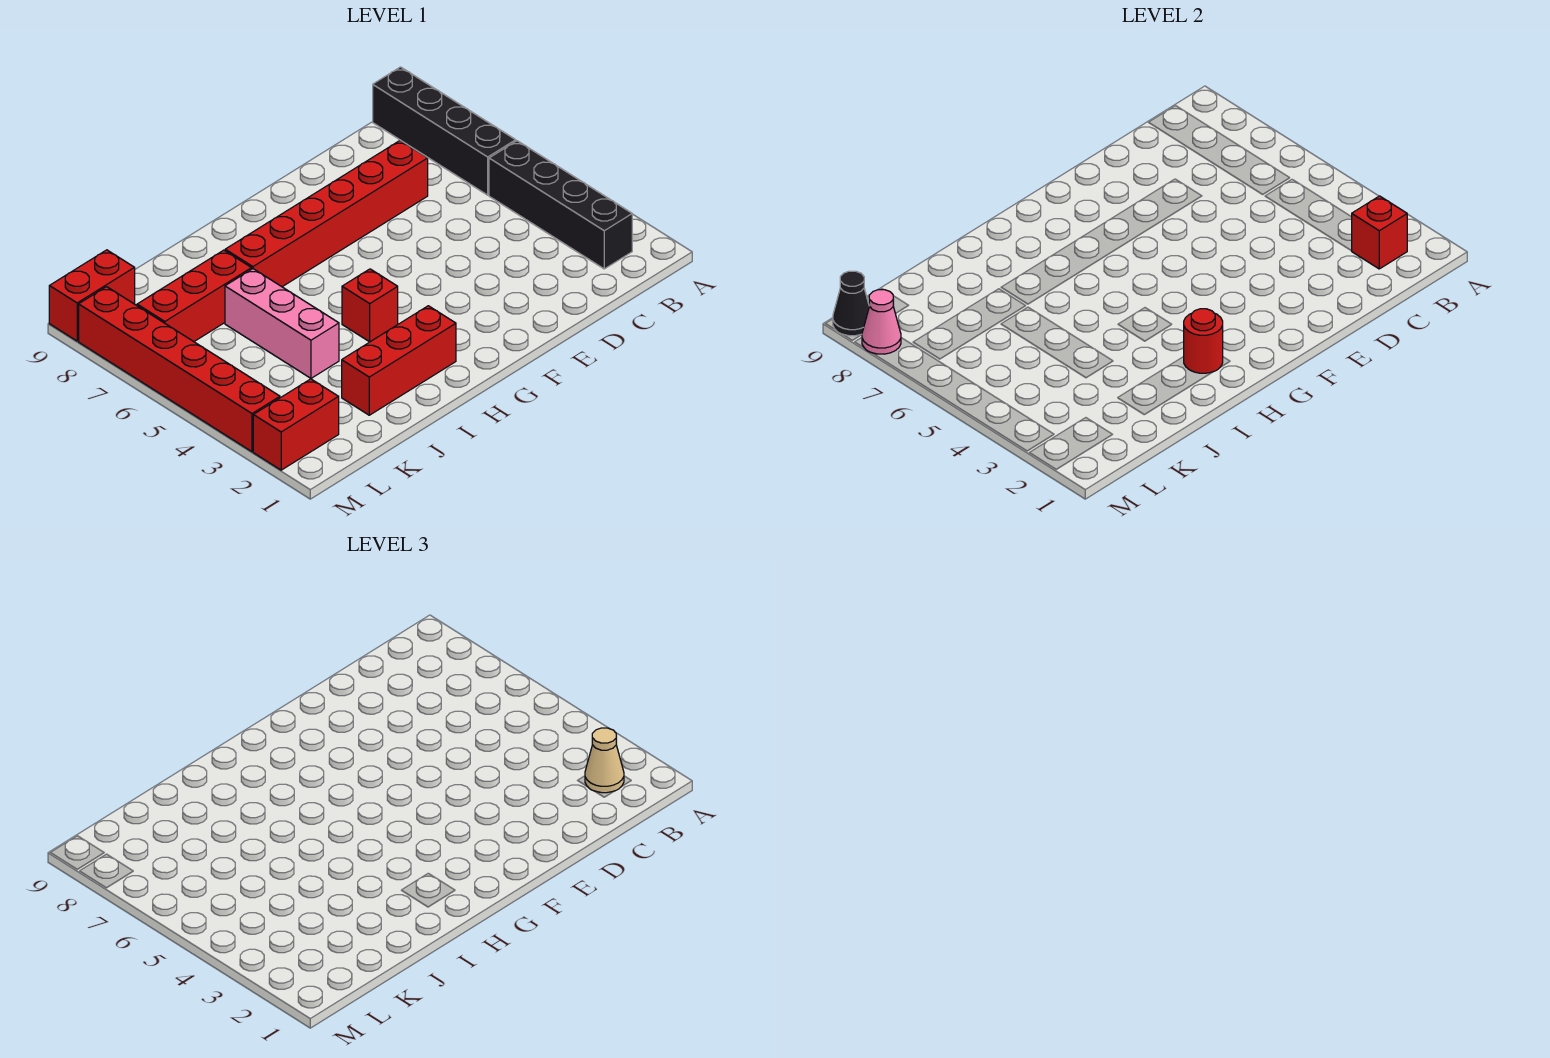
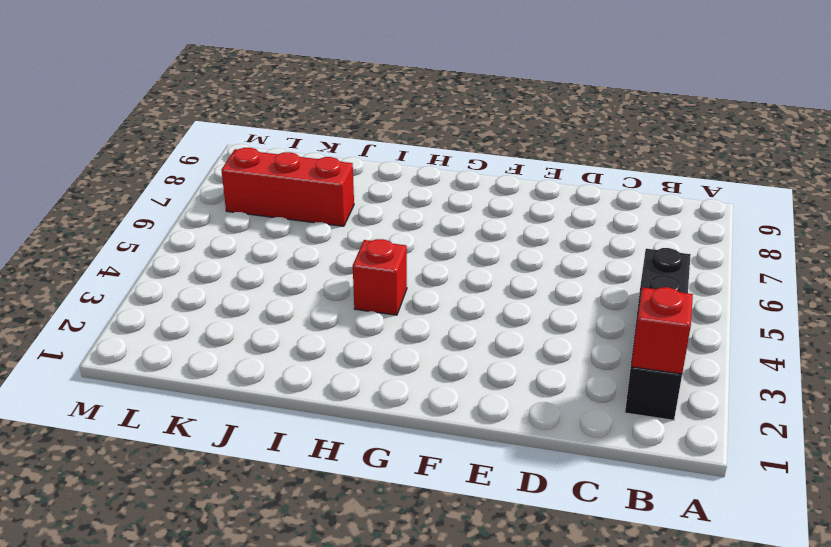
none -> black brick B6:B9 level 1
none -> red brick D7:I7 level 1
none -> red brick H2:J2 level 1

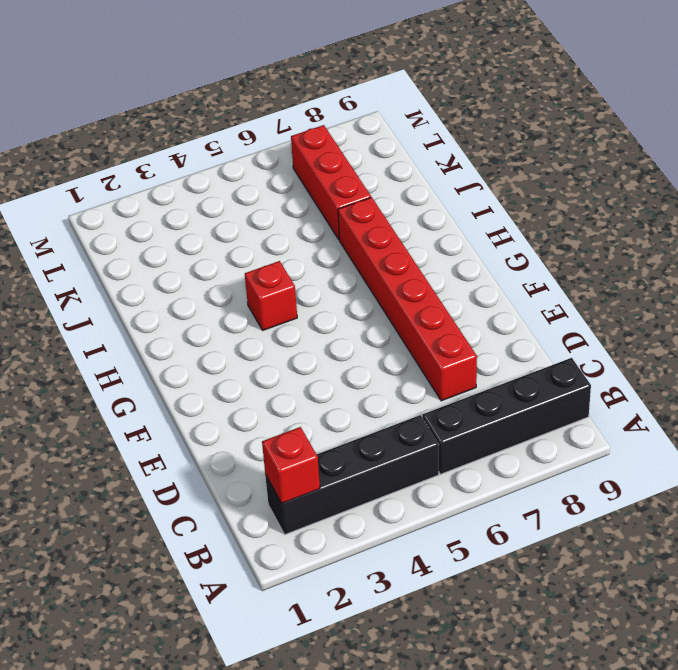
none -> red brick H2:J2 level 1
none -> pink brick J4:J6 level 1
none -> red brick L2:M2 level 1

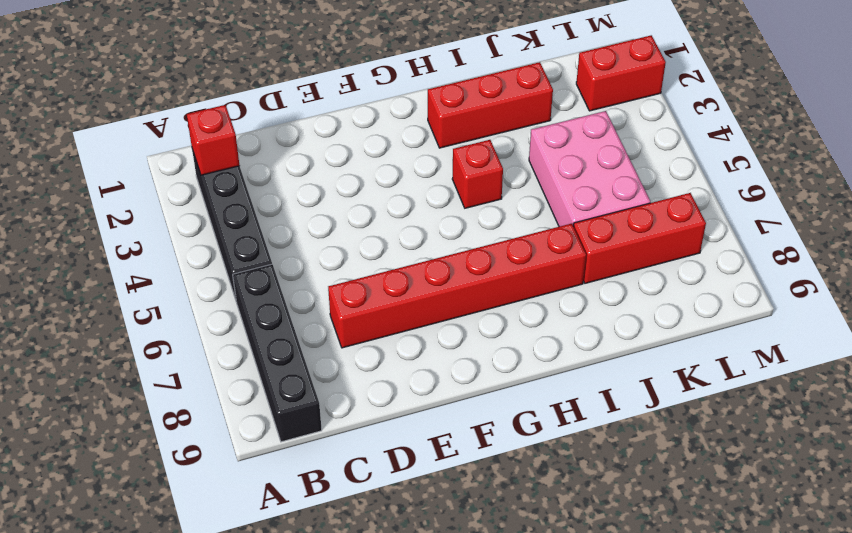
pink brick J4:K6 level 1 -> pink brick J4:J6 level 1
none -> red brick L9:M9 level 1
none -> red brick M3:M8 level 1
none -> red round brick H2 level 2

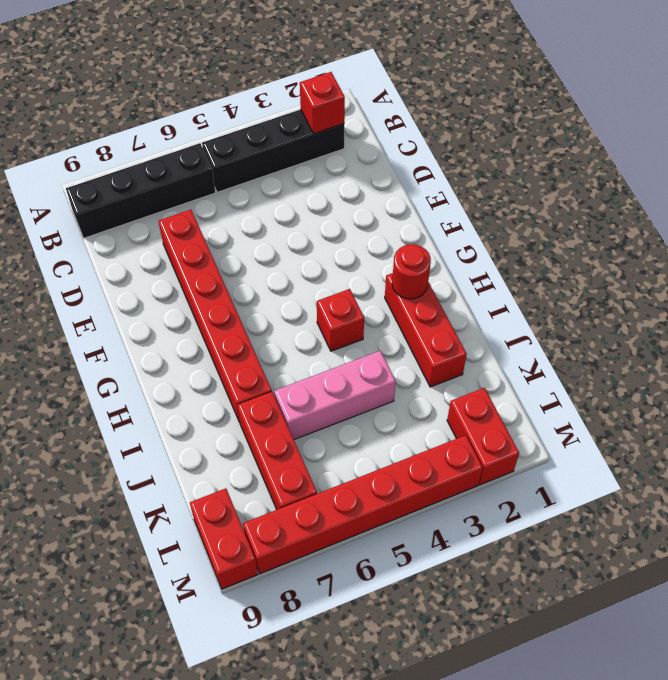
none -> pink cone M8 level 2
none -> black cone M9 level 2
none -> tan cone B2 level 3

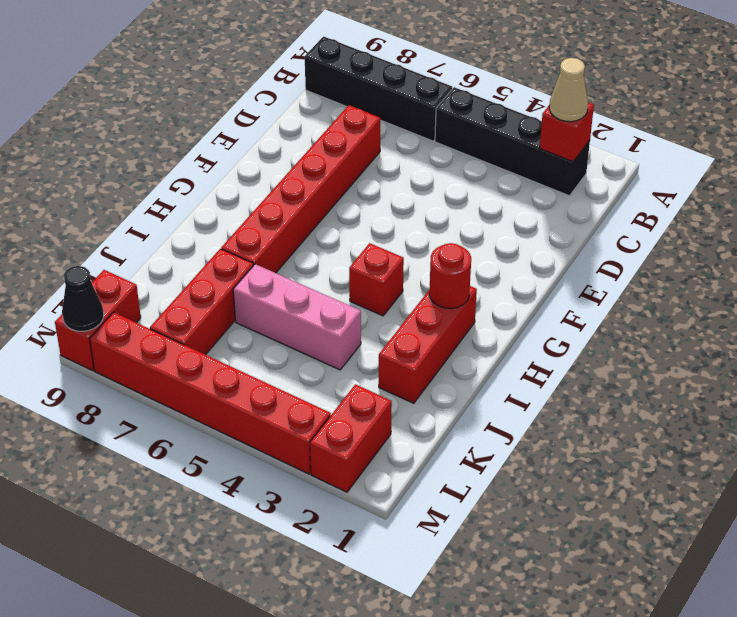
none -> pink cone M8 level 2

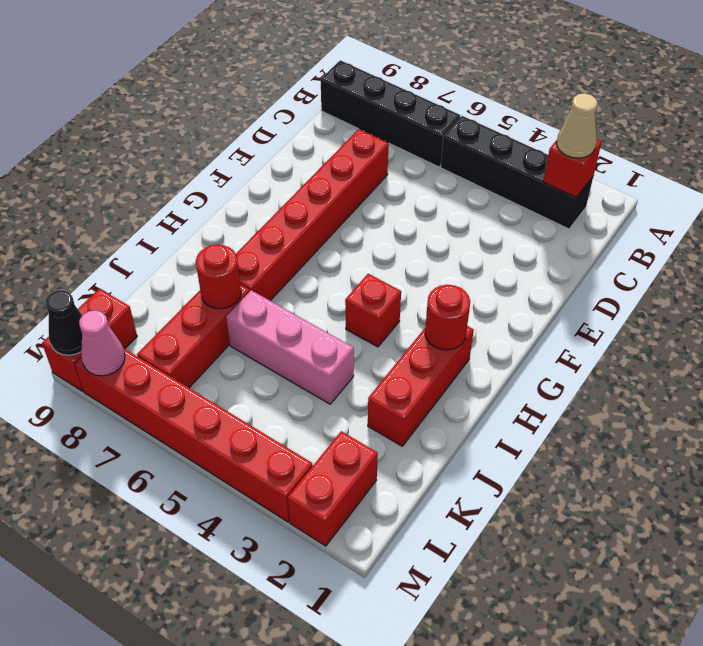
red round brick J7 level 2 -> none

